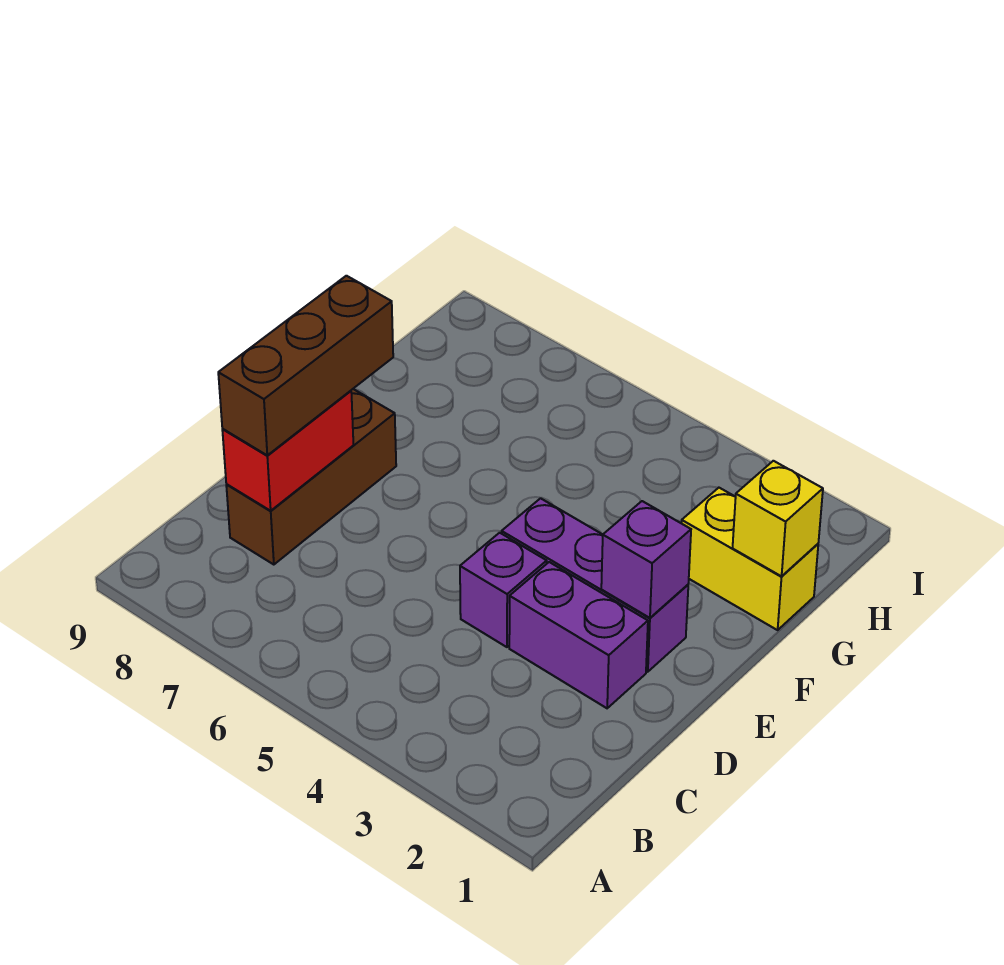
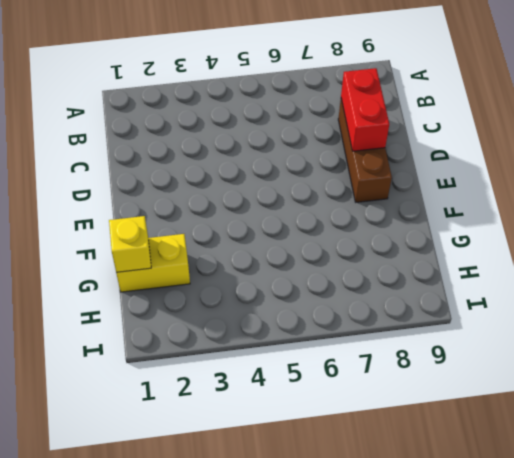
none -> purple brick D2:D3 level 1
none -> purple brick D4 level 1

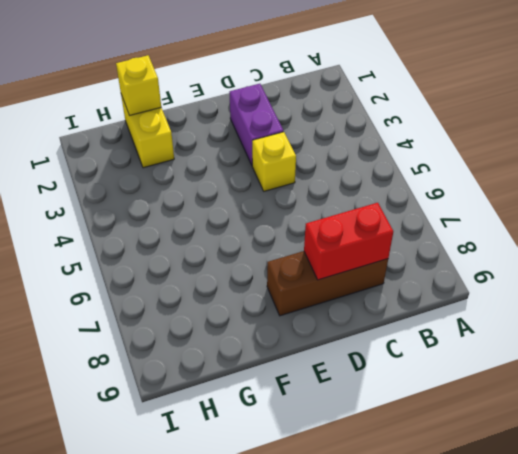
yellow brick D4 level 1 -> purple brick D4 level 1
none -> purple brick E2:E4 level 1
none -> purple brick E2 level 2

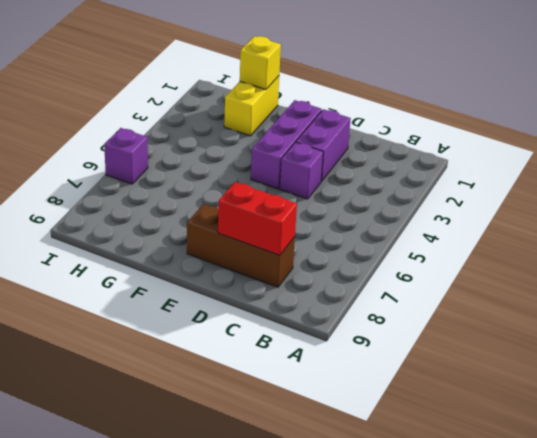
purple brick I6 level 1 -> purple brick E2 level 2
none -> brown brick C8:E8 level 3

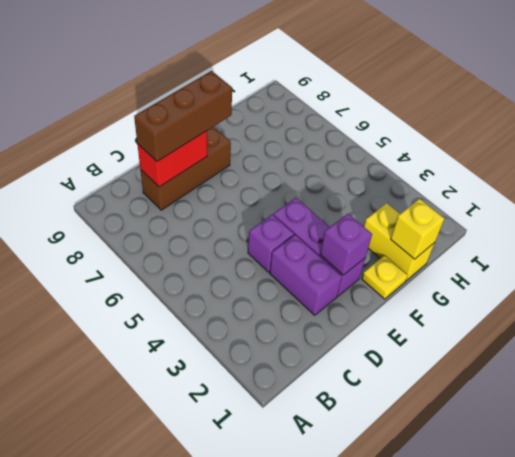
yellow plate F1 level 1 -> none

